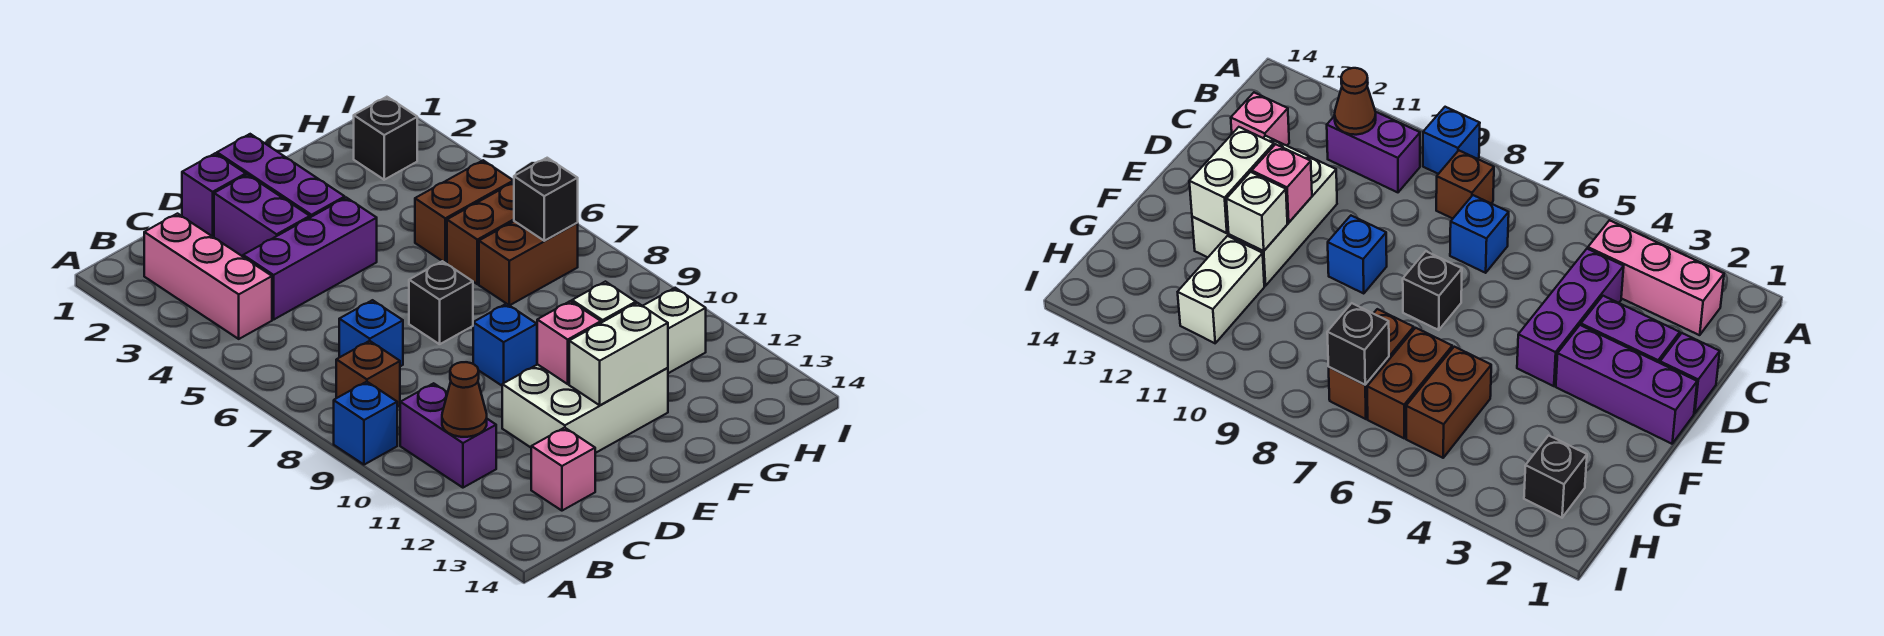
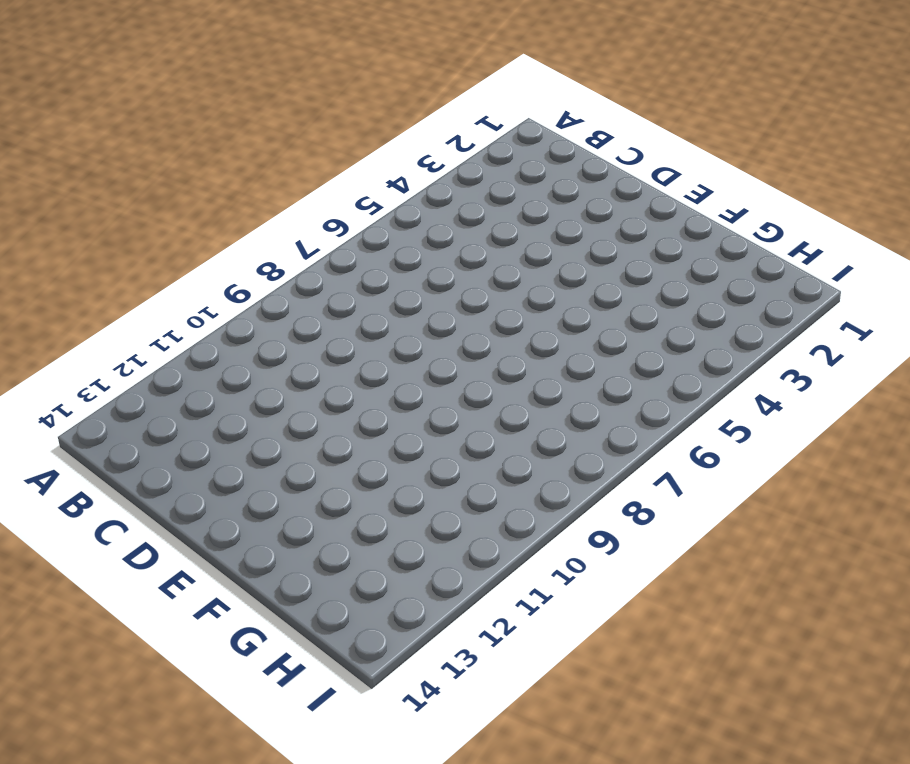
none -> blue brick A9 level 1
none -> pink brick B2:B4 level 1
none -> brown brick B8 level 1

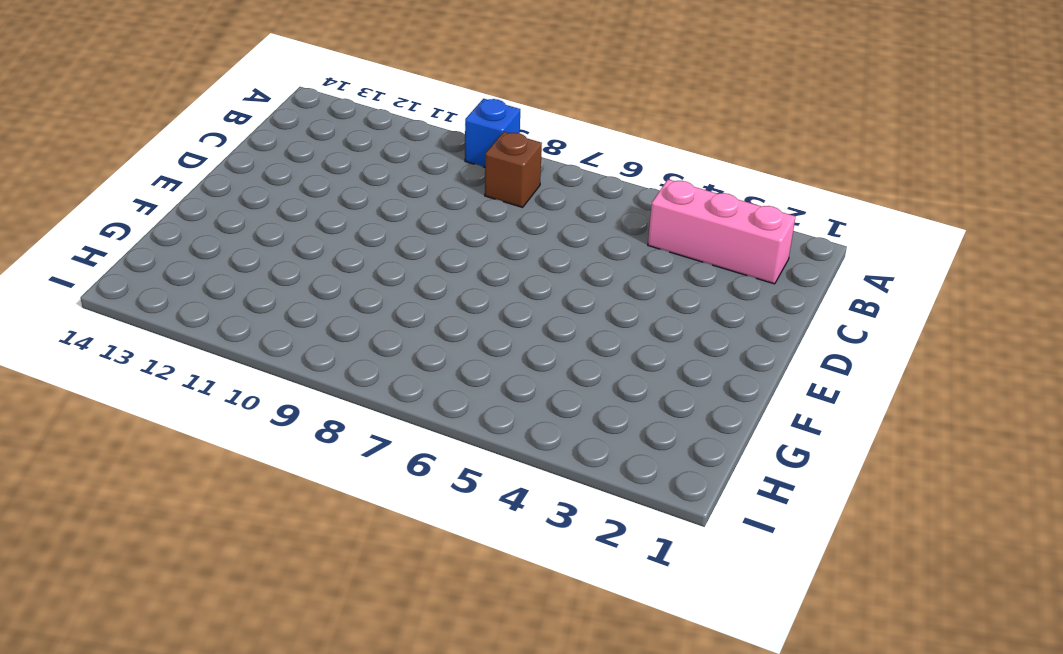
none -> purple brick B10:B11 level 1
none -> purple brick C4:E4 level 1
none -> blue brick C7 level 1

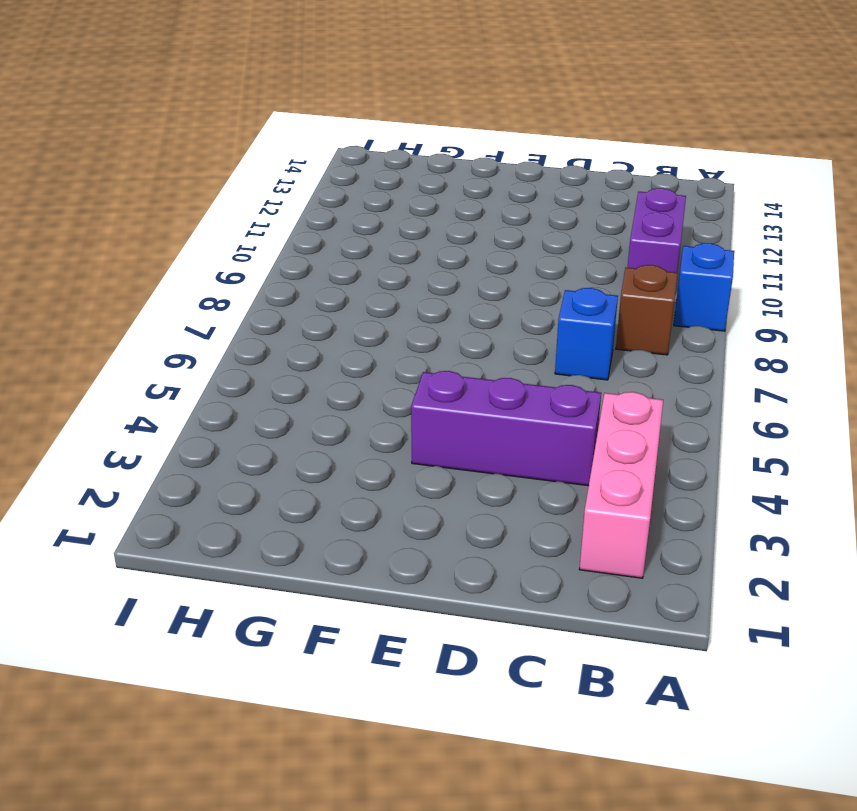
none -> pink brick C13 level 1
none -> purple brick D1 level 1
none -> purple brick D2:D3 level 1

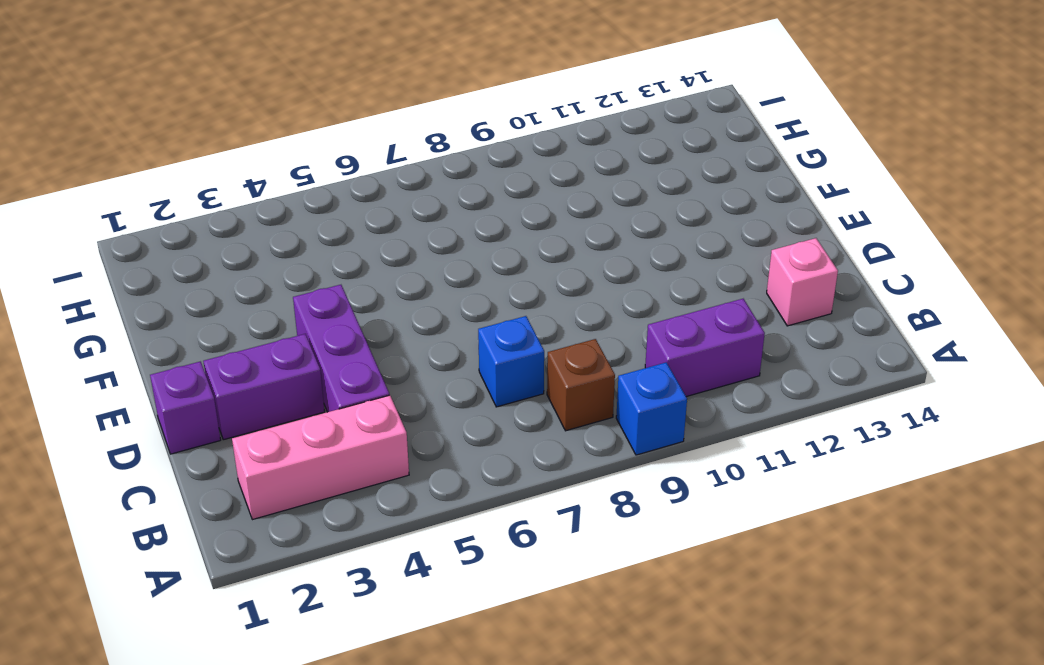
none -> white brick D11:F12 level 1
none -> purple brick E1:E3 level 1
none -> black brick E7 level 1

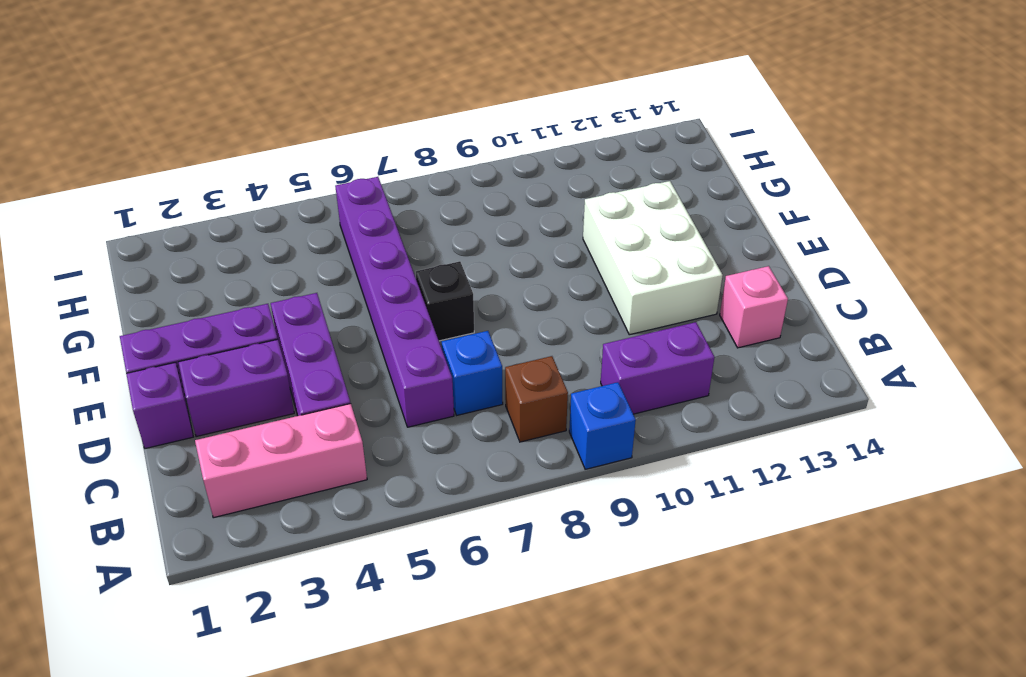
purple brick C6:H6 level 1 -> brown brick G6:H6 level 1
none -> blue brick E9 level 1
none -> brown brick G5:H5 level 1
none -> brown brick G7:H7 level 1

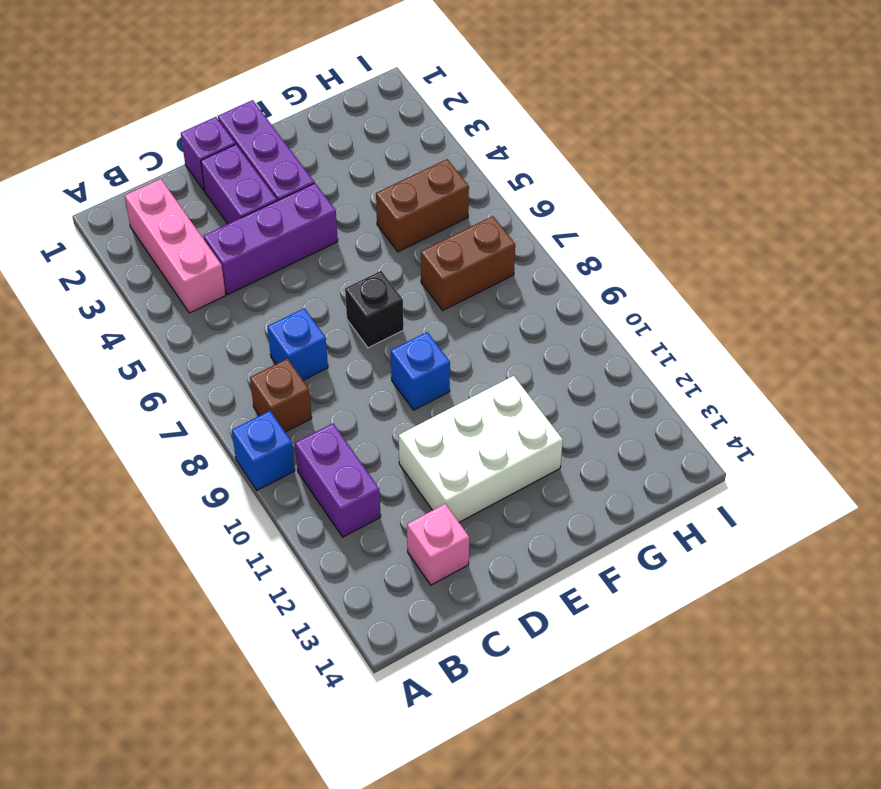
none -> brown brick G6:H6 level 1
none -> white brick G11:H11 level 1
none -> black brick H2 level 1

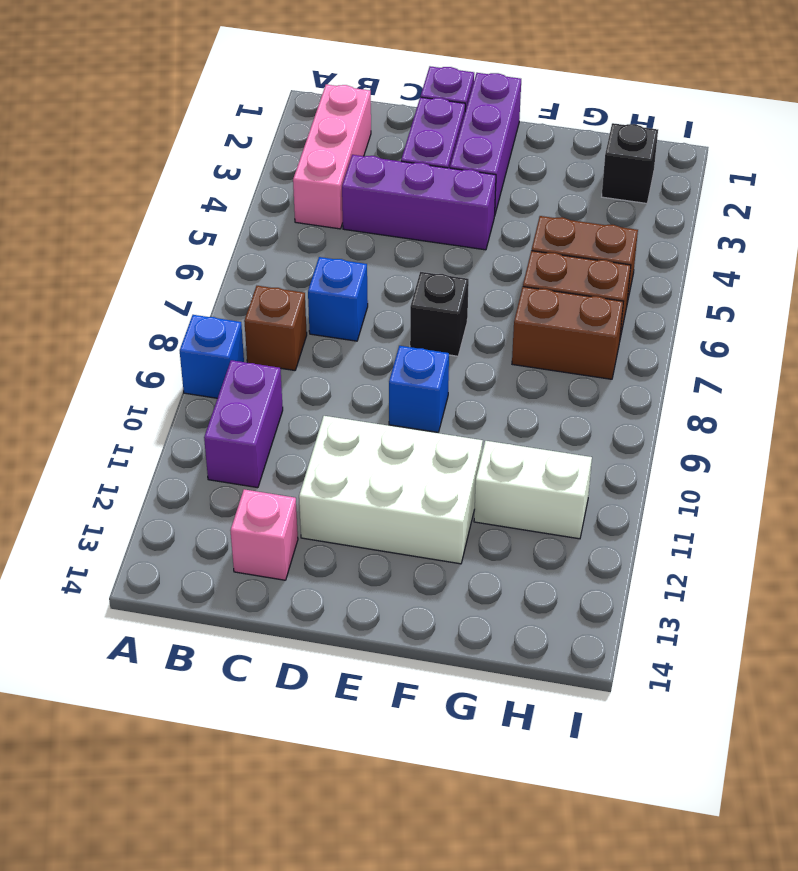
none -> brown cone B11 level 2
none -> pink brick E11 level 2
none -> white brick E12:F12 level 2

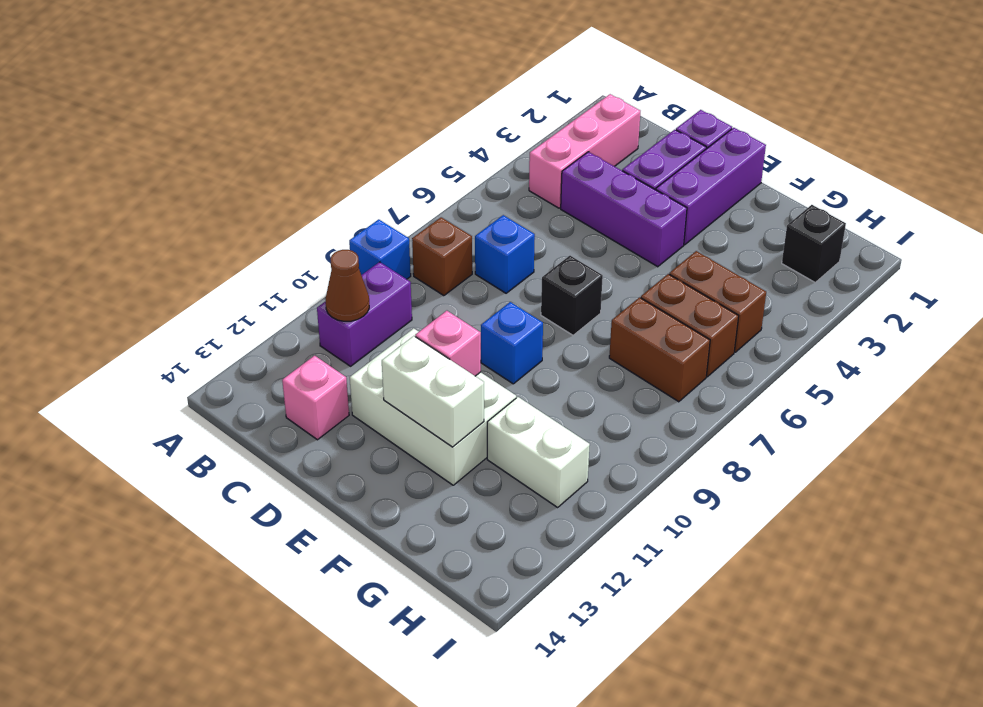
none -> white brick F11 level 2
none -> black brick H7 level 2

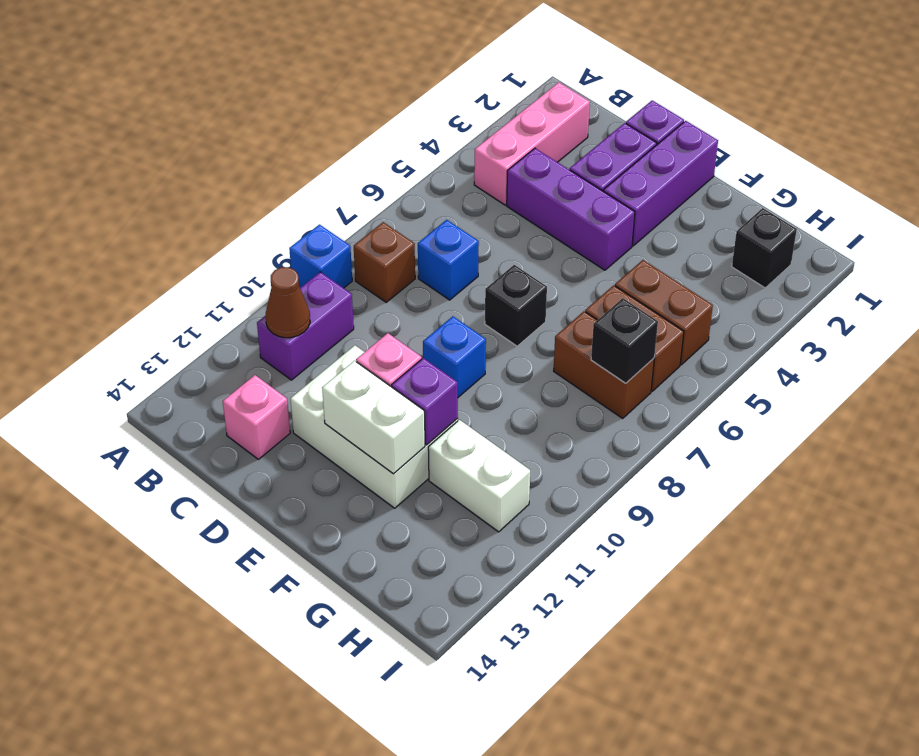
purple brick F11 level 2 -> white brick F11 level 2

